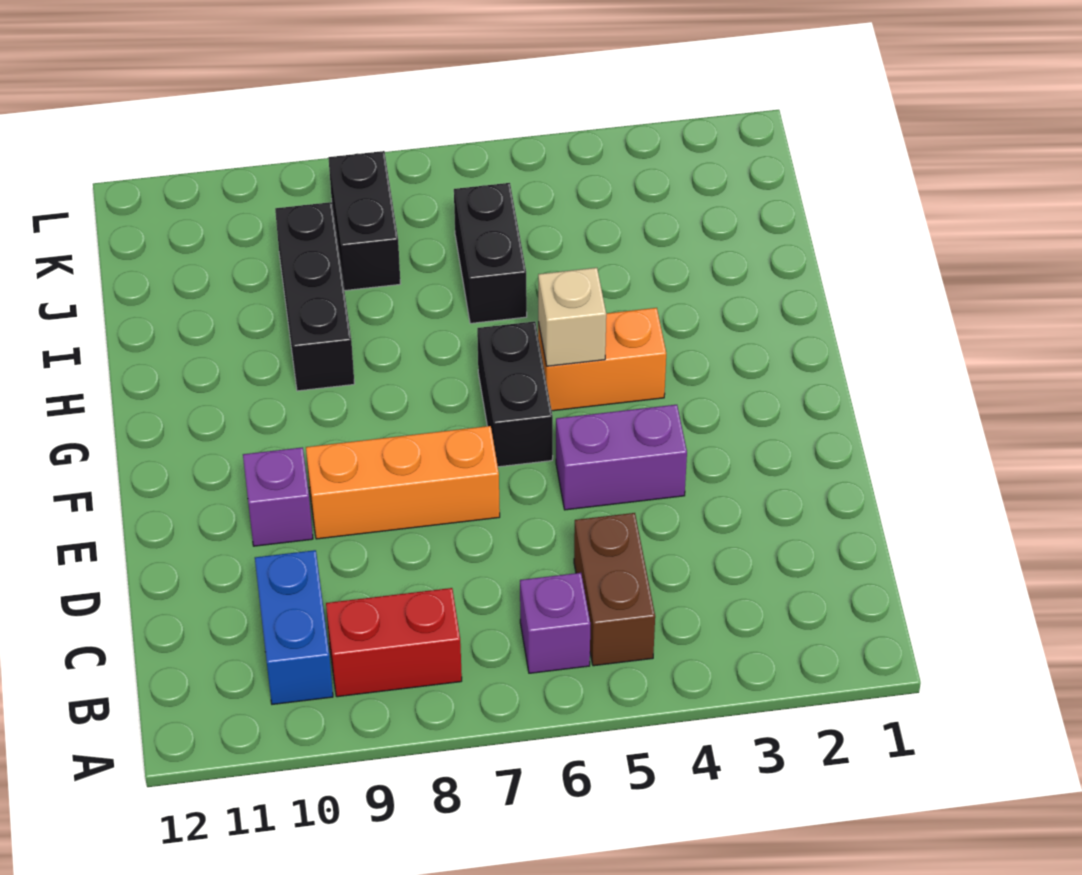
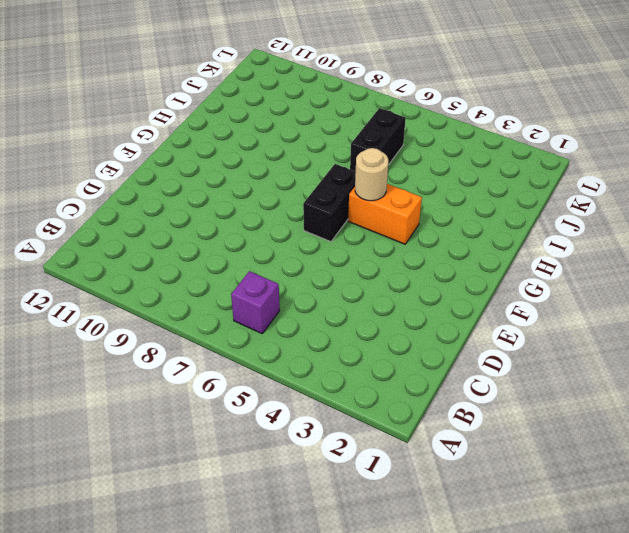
tan round brick G5 level 2 -> tan brick G5 level 2
none -> brown brick B5:C5 level 1
none -> red brick B8:B9 level 1
none -> blue brick B10:C10 level 1

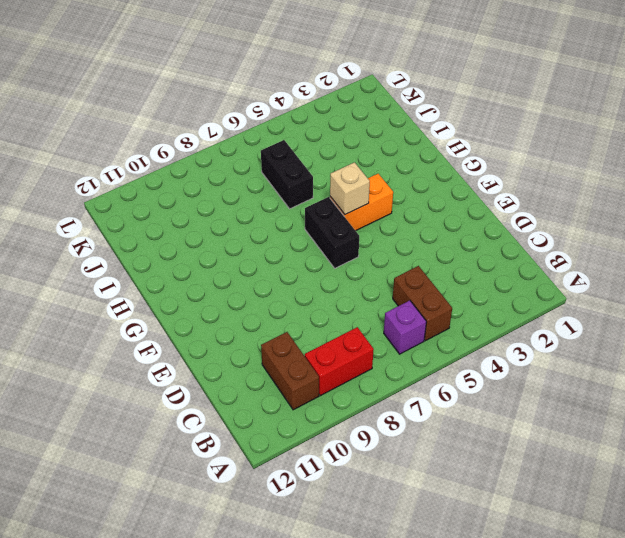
brown brick B10:C10 level 1 -> blue brick B10:C10 level 1
none -> purple brick E4:E5 level 1
none -> orange brick E7:E9 level 1
none -> purple brick E10 level 1

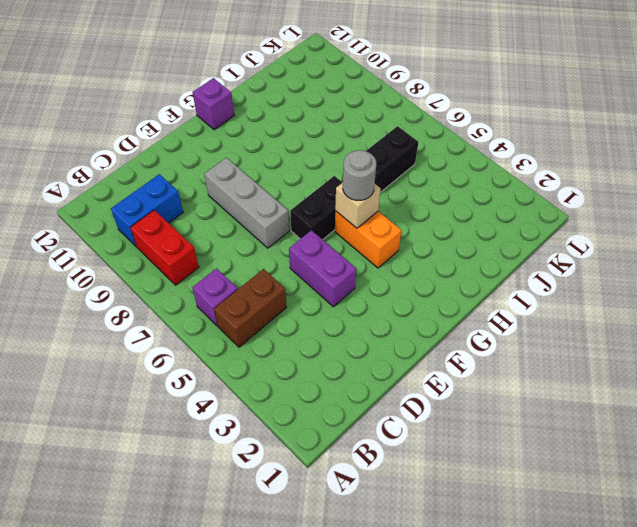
grey brick E7:E9 level 1 -> orange brick E7:E9 level 1
grey round brick G5 level 3 -> none
purple brick G12 level 1 -> purple brick E10 level 1
none -> black brick H9:J9 level 1
none -> black brick J8:K8 level 1

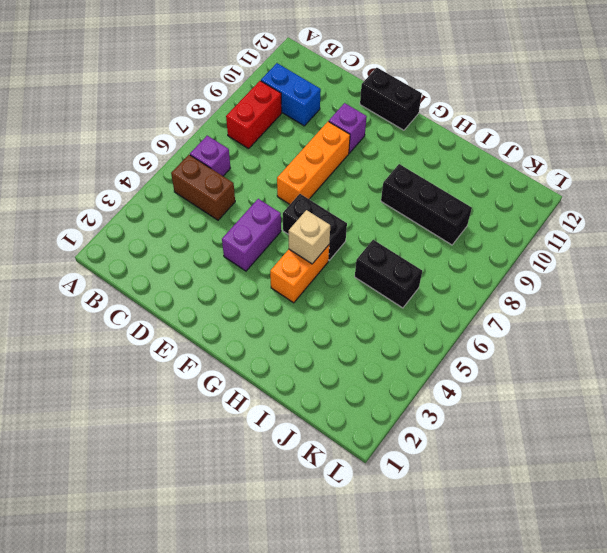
black brick E12:F12 level 1 -> black brick J8:K8 level 1

